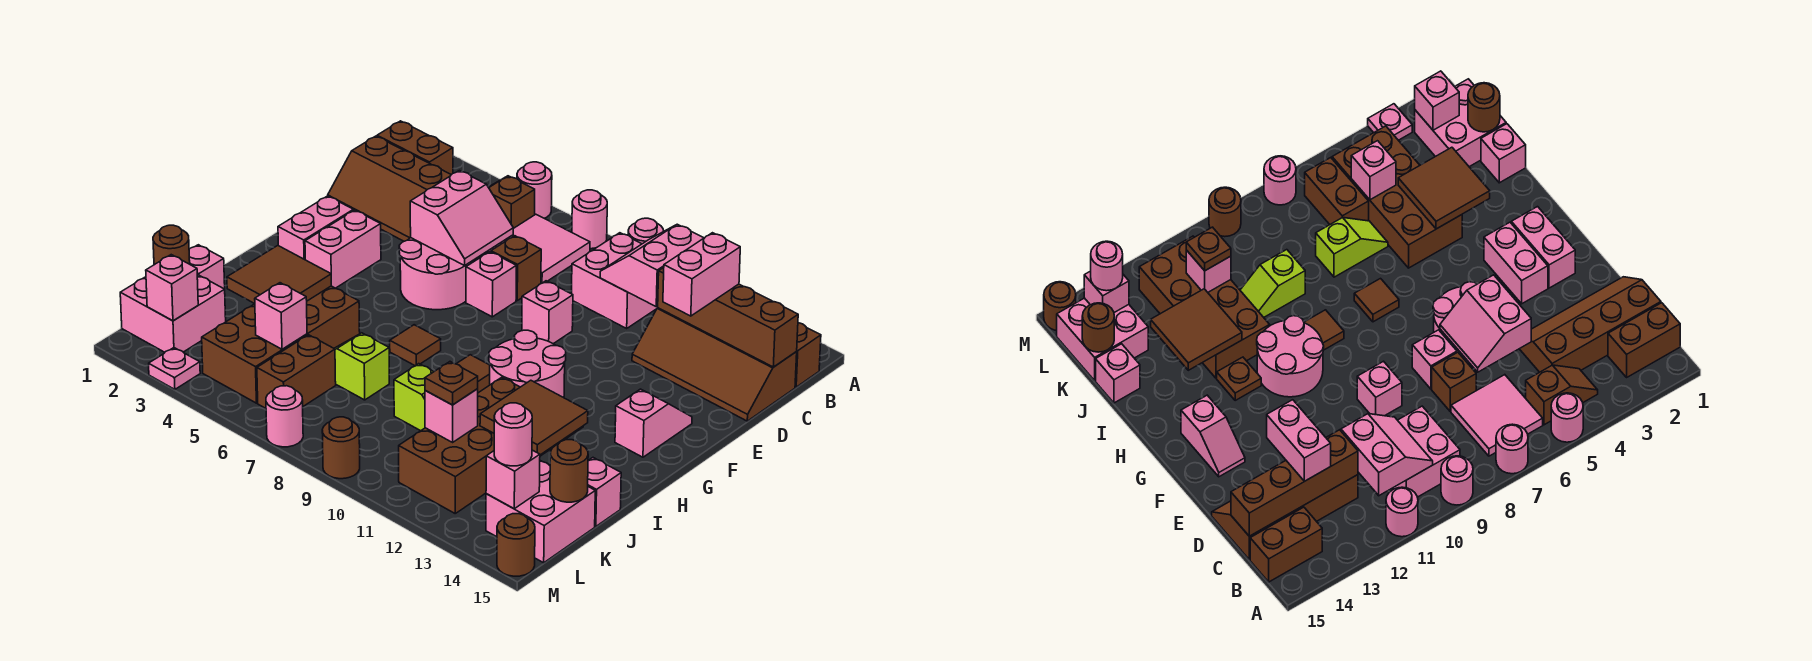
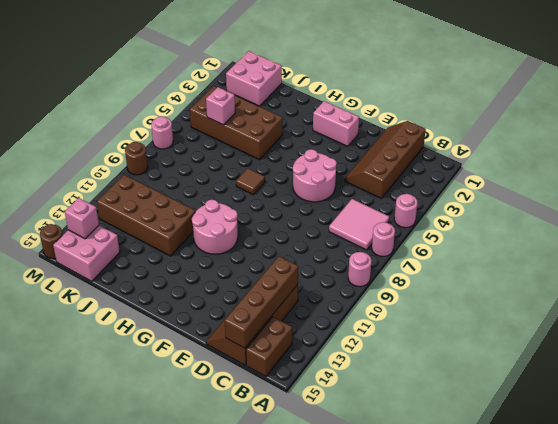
none -> pink round brick A11 level 1
none -> brown brick B1:B2 level 1
none -> brown slope B4:B5 level 1 top 5
none -> pink brick B9:C10 level 1

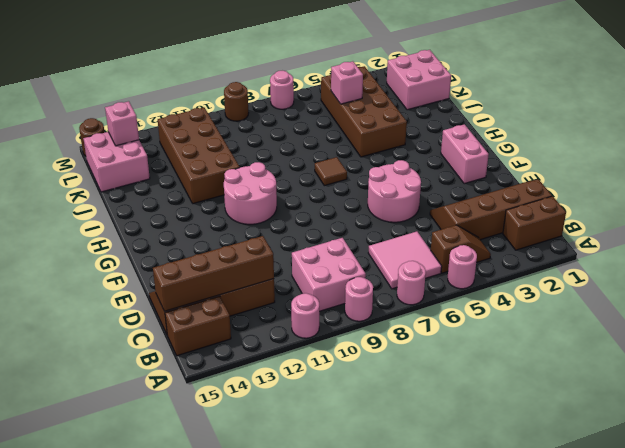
none -> brown brick D7 level 1
none -> pink brick E7 level 1
none -> pink brick E9 level 1
none -> pink brick F3:G3 level 1

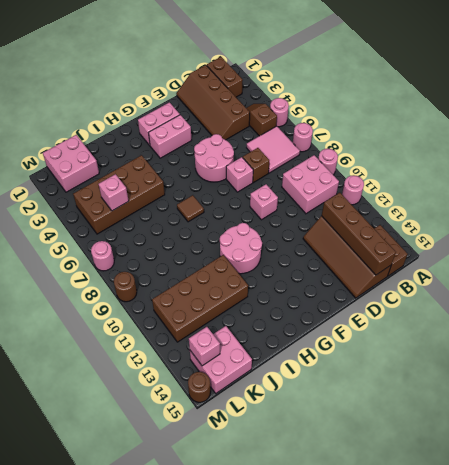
none -> pink slope F14:G14 level 1 top G
none -> brown tile H9 level 1
none -> brown plate H12 level 1
none -> pink brick J1 level 1

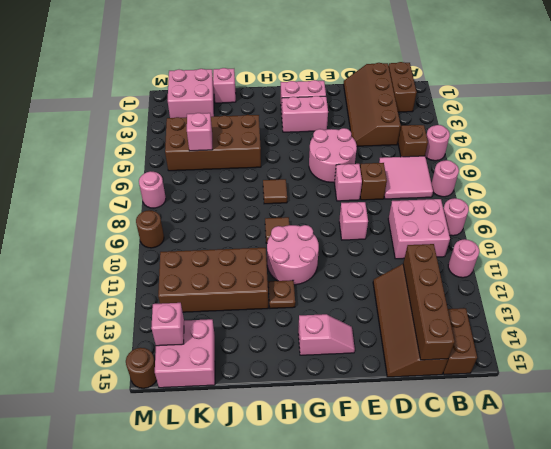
none -> lime slope J6:J7 level 1 top 7
none -> lime slope J9:J10 level 1 top 9
none -> pink brick J15 level 1
none -> brown brick K6:L6 level 1

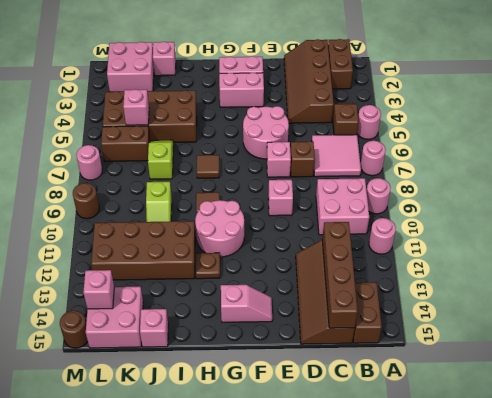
none -> pink plate M3 level 1
none -> pink slope B10:C11 level 2 top 11
none -> pink slope D5:E6 level 2 top 5
none -> brown tile I3:J4 level 2

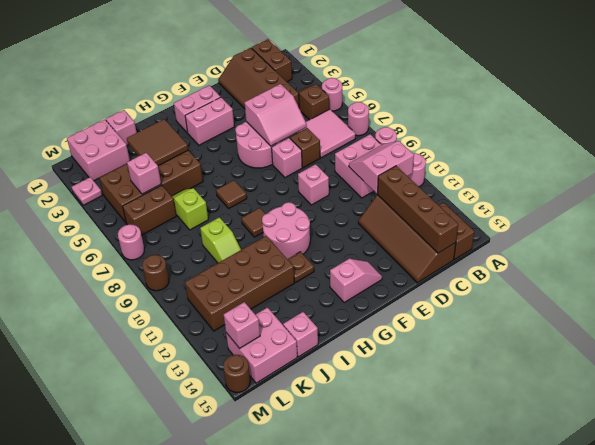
none -> brown tile I12:J13 level 2
none -> brown round brick K1 level 2
none -> pink brick K11 level 2
none -> brown round brick K15 level 2

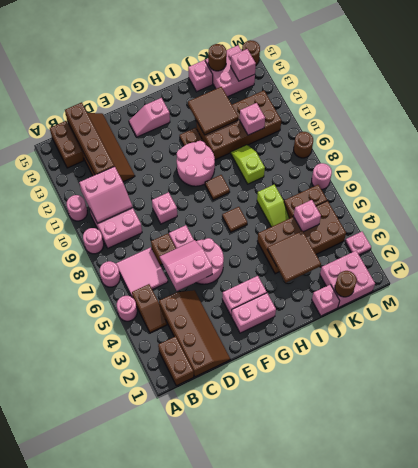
none -> pink brick L2 level 2
none -> pink brick C13:D13 level 3
none -> brown plate K11 level 3
none -> pink round brick L14 level 3

